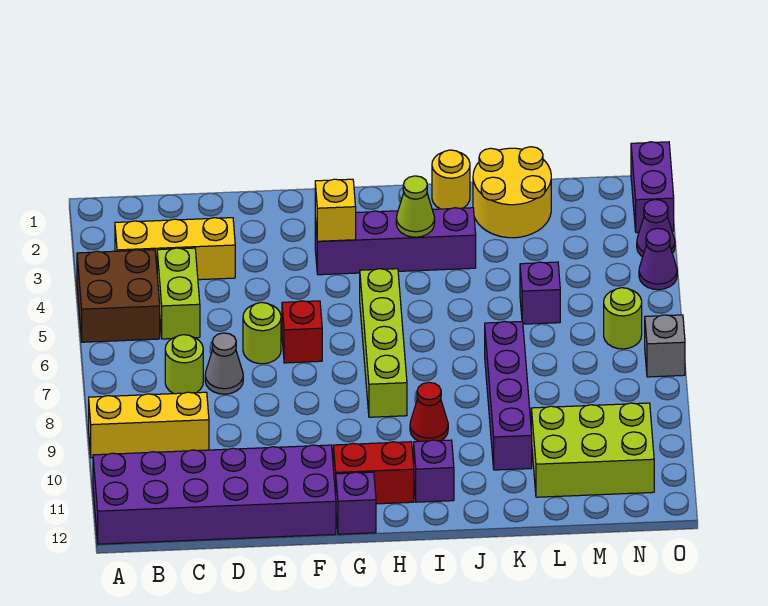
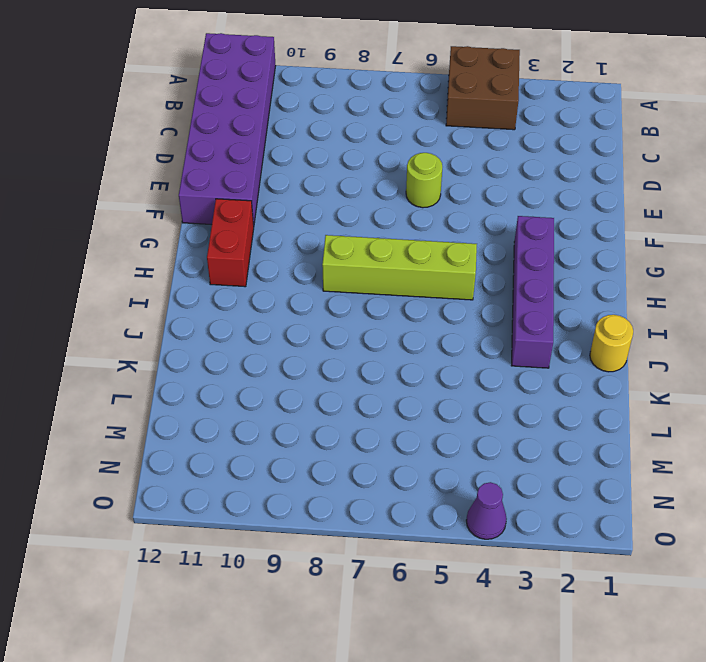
none -> yellow brick A9:C9 level 1
none -> yellow brick B3:D3 level 1
none -> lime brick C4:C5 level 1

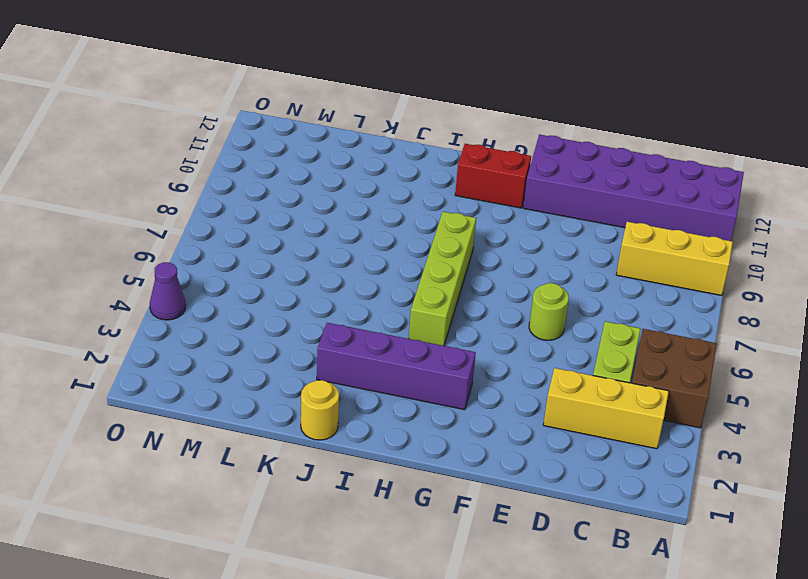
none -> lime round brick C7 level 1
none -> grey cone D7 level 1
none -> red brick F6 level 1

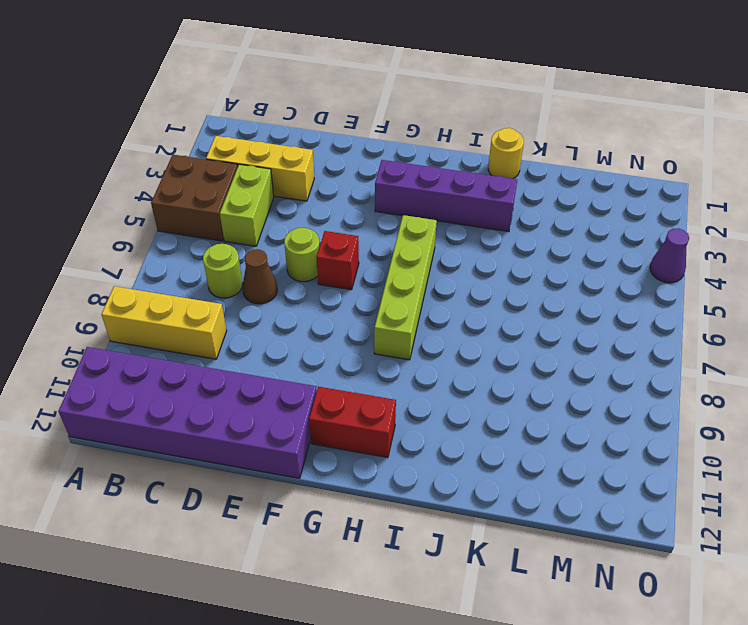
brown cone D7 level 1 -> grey cone D7 level 1
none -> purple brick G12 level 1
none -> red cone I9 level 1
none -> purple brick I11 level 1

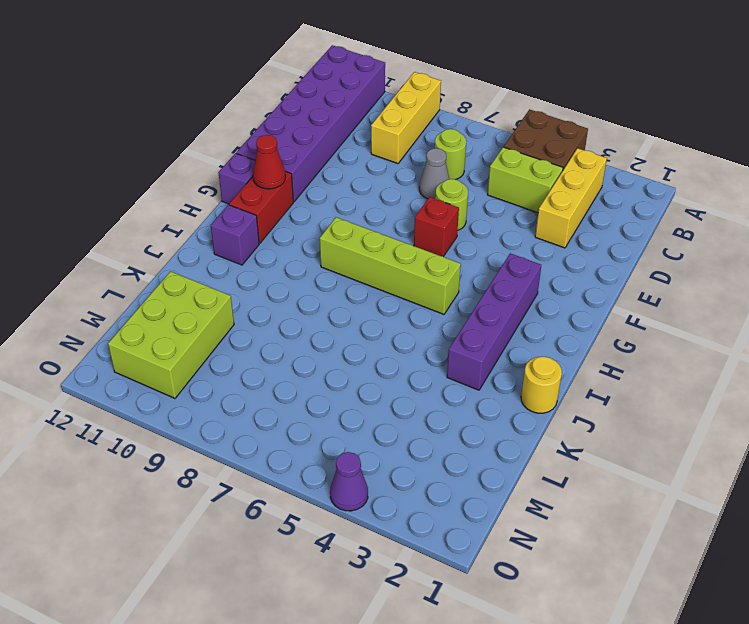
red cone G11 level 2 -> red cone I9 level 1
none -> yellow round brick K1:L2 level 1
none -> purple brick K7:K10 level 1
none -> purple brick L5 level 1

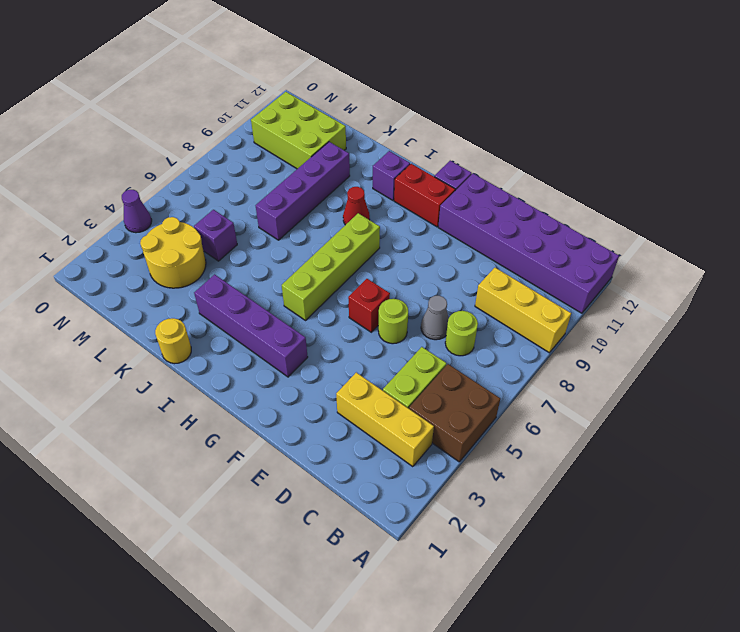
yellow round brick L3:M4 level 1 -> yellow round brick K1:L2 level 1
none -> lime round brick N6 level 1
none -> purple brick O1:O2 level 1
none -> purple cone O3 level 1

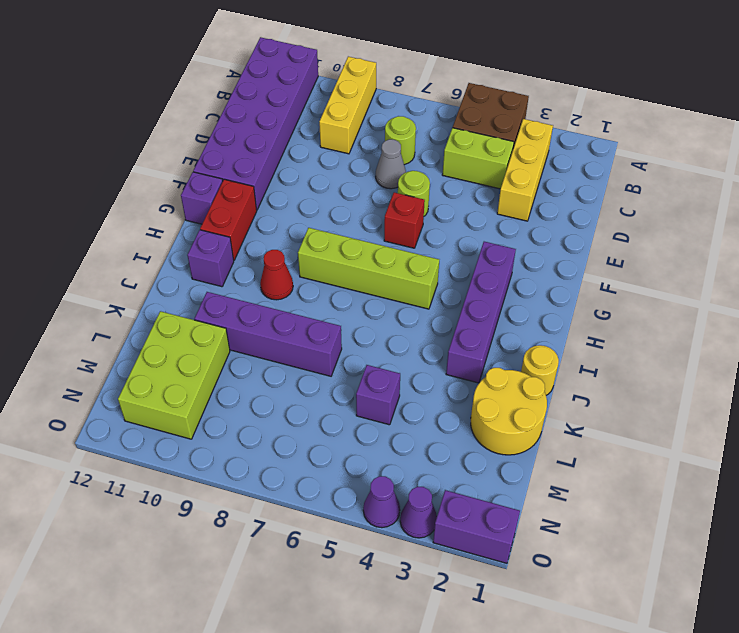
none -> lime round brick N6 level 1
none -> grey brick O7 level 1
none -> yellow brick G3 level 2

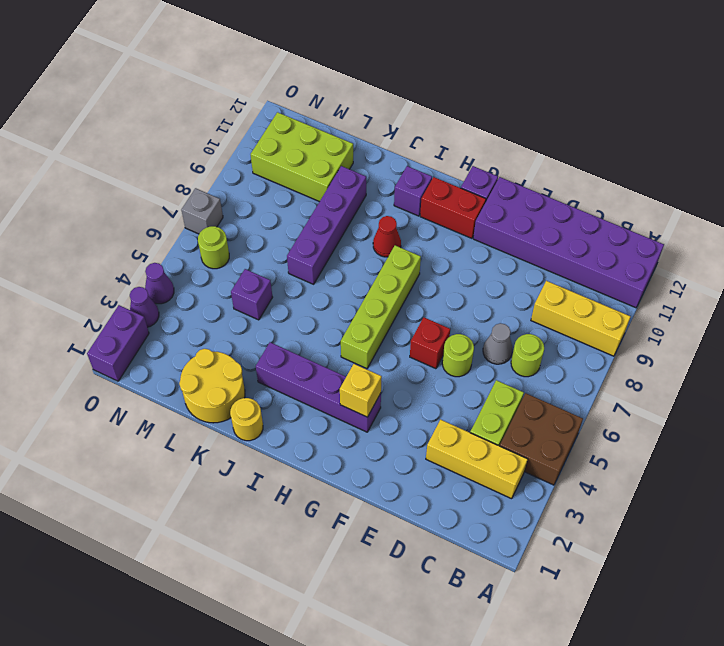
none -> lime cone I3 level 2

